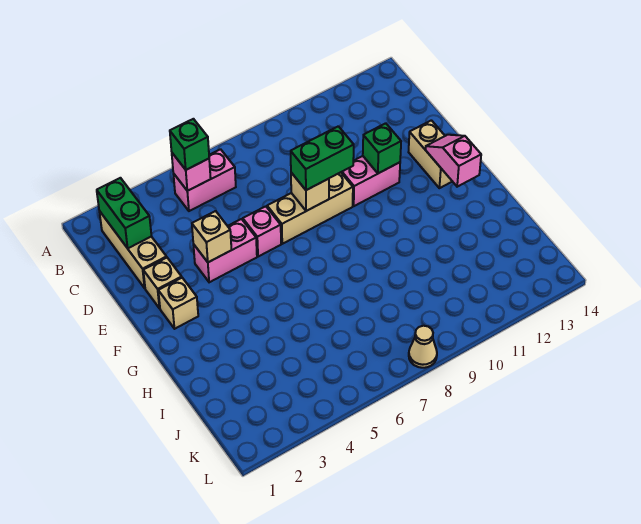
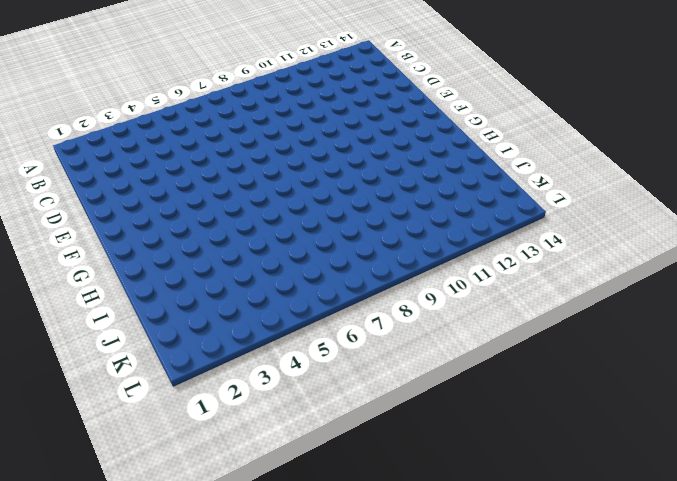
none -> tan brick B2:D2 level 1
none -> pink brick B5:B6 level 1
none -> tan brick E2 level 1

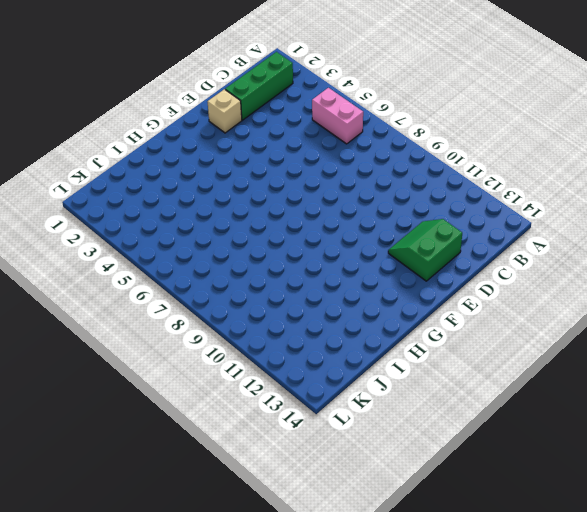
green brick B2:D2 level 1 -> tan brick B2:D2 level 1
green slope D12:E13 level 1 top 13 -> tan brick E13:F13 level 1
none -> pink brick E4:E5 level 1
none -> pink brick E6 level 1
none -> tan brick E7:E9 level 1

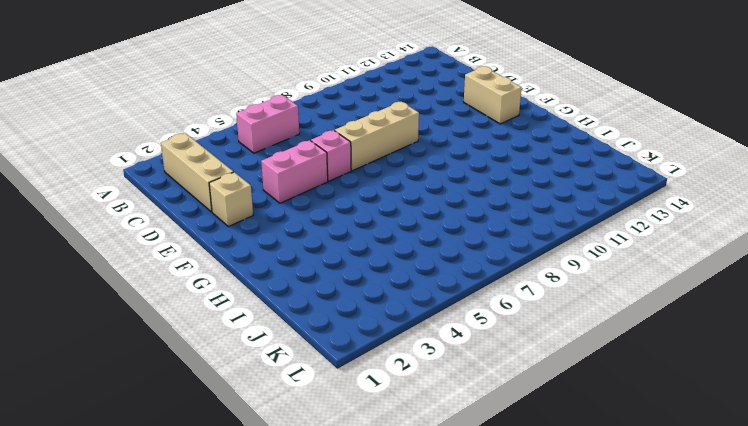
none -> pink brick E10:E11 level 1
none -> tan brick F2 level 1
none -> tan cone L8 level 1

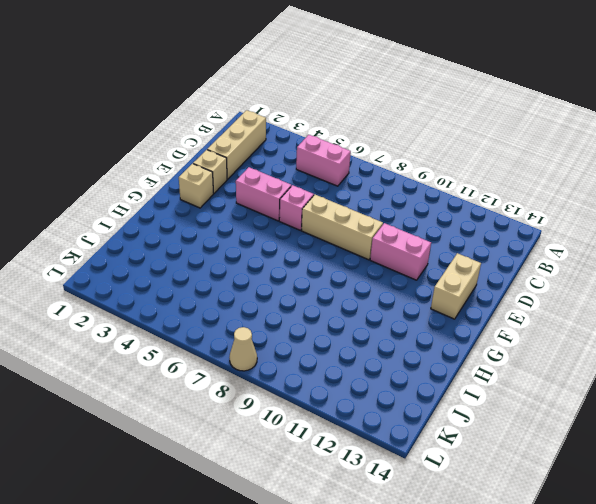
none -> green brick B2:C2 level 2
none -> pink brick B5 level 2
none -> tan brick E4 level 2

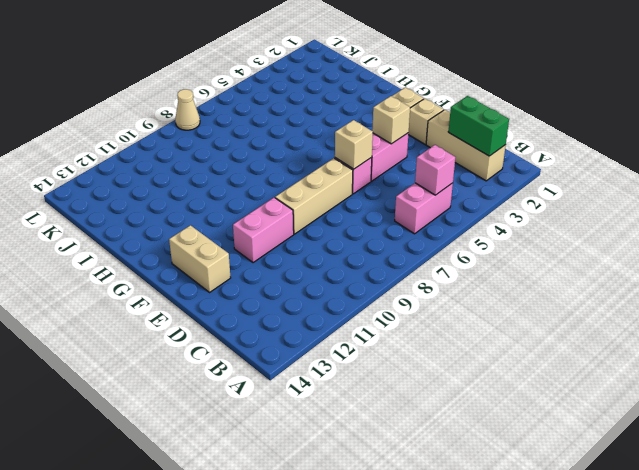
tan brick E6 level 2 -> tan brick E8 level 2
none -> green brick E11 level 2
none -> pink slope F13:G13 level 2 top G
none -> green brick B5 level 3

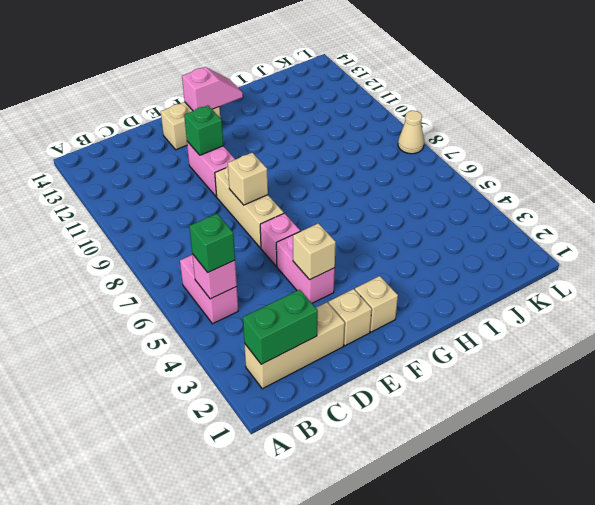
pink slope F13:G13 level 2 top F -> pink slope F13:G13 level 2 top G
none -> green brick E8:E9 level 3

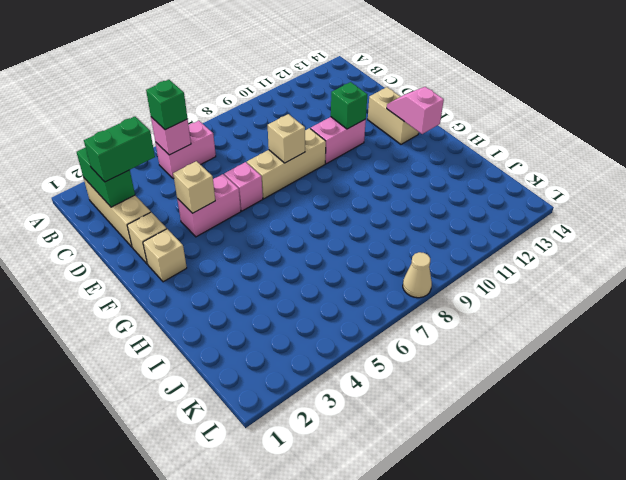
green brick C2:C3 level 3 -> green brick E8:E9 level 3

